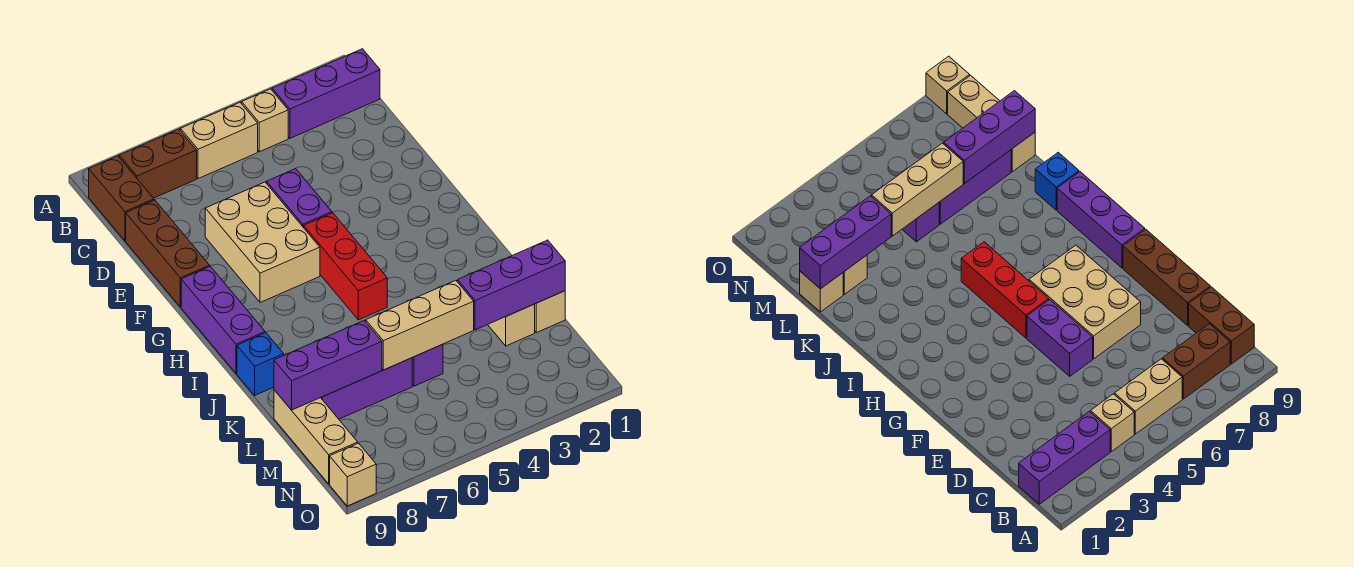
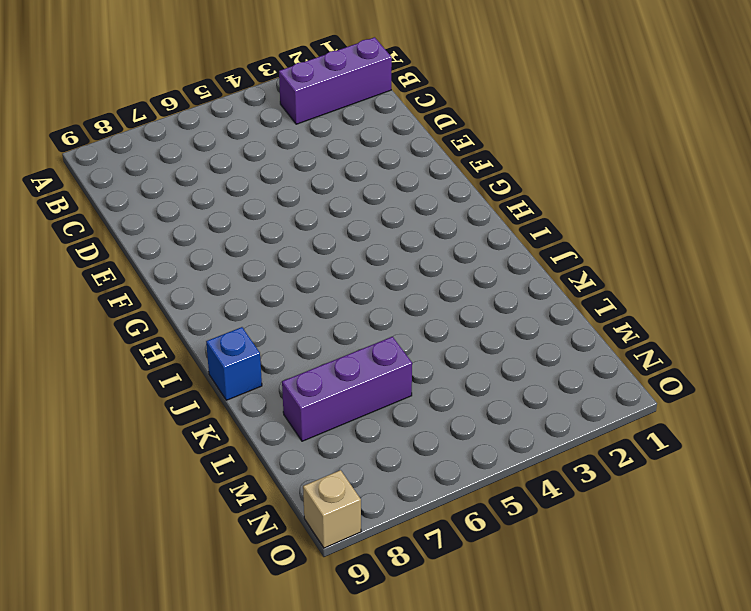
none -> tan brick B4 level 1
none -> tan brick B5:B6 level 1
none -> brown brick B7:B8 level 1

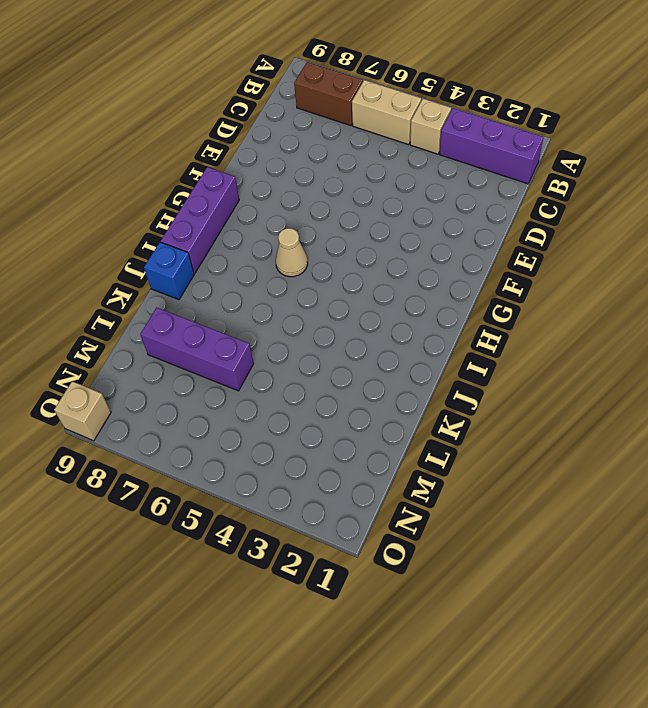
tan cone H6 level 1 -> none
none -> brown brick B9:C9 level 1
none -> brown brick D9:F9 level 1
none -> purple brick E5:F5 level 1

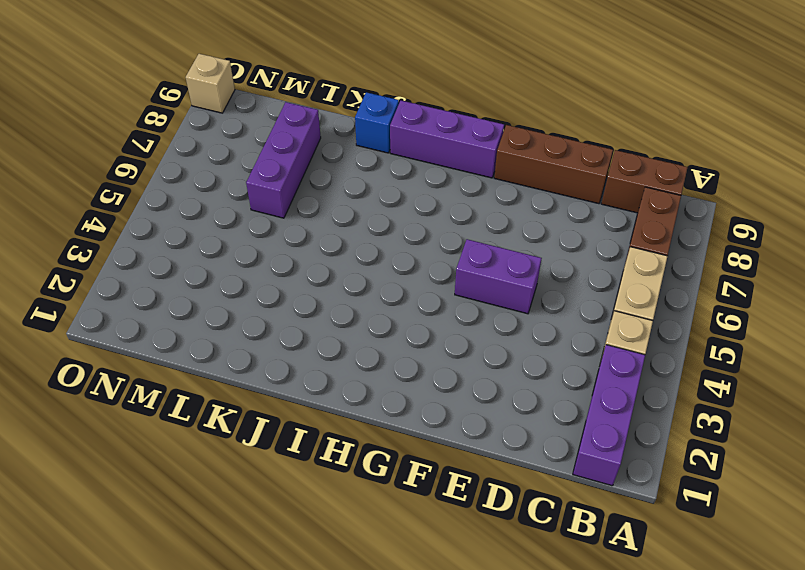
none -> tan brick E6:G7 level 1
none -> red brick G5:I5 level 1
none -> tan brick L1 level 1

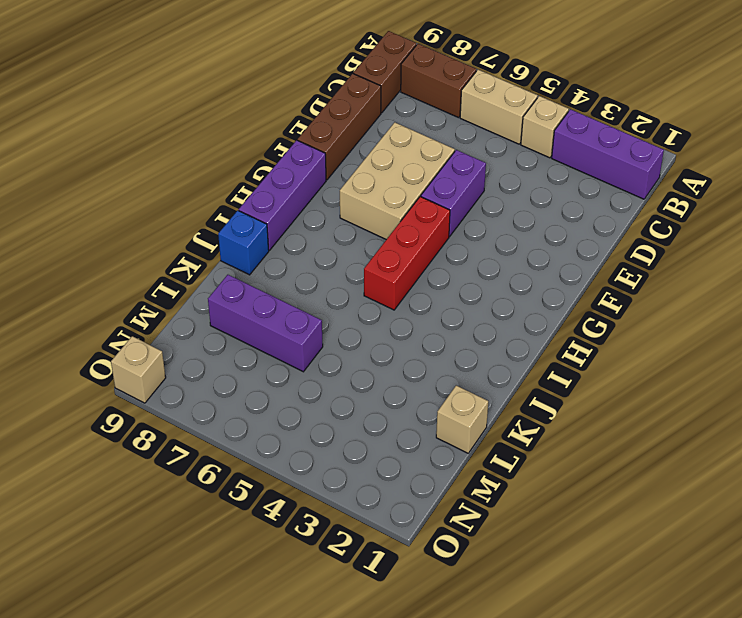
none -> tan brick L2 level 1
none -> purple brick L5 level 1
none -> tan brick L9:N9 level 1

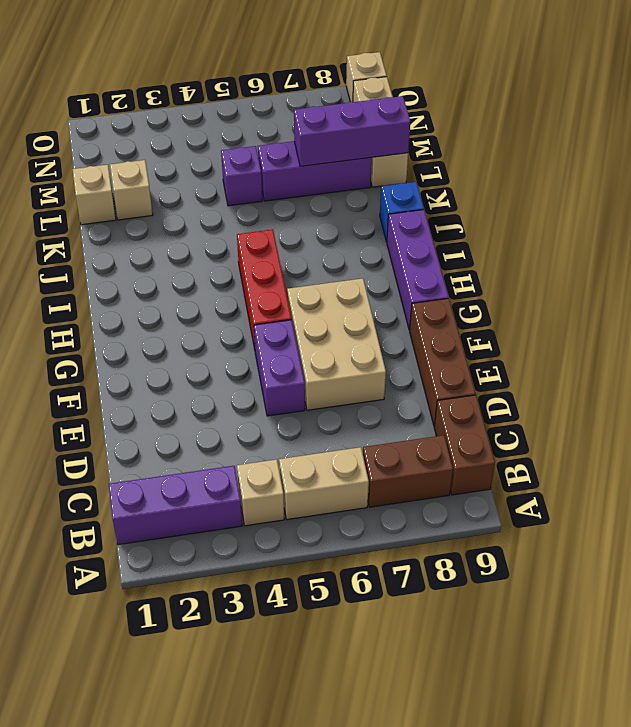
none -> purple brick L1:L3 level 2
none -> tan brick L4:L6 level 2

